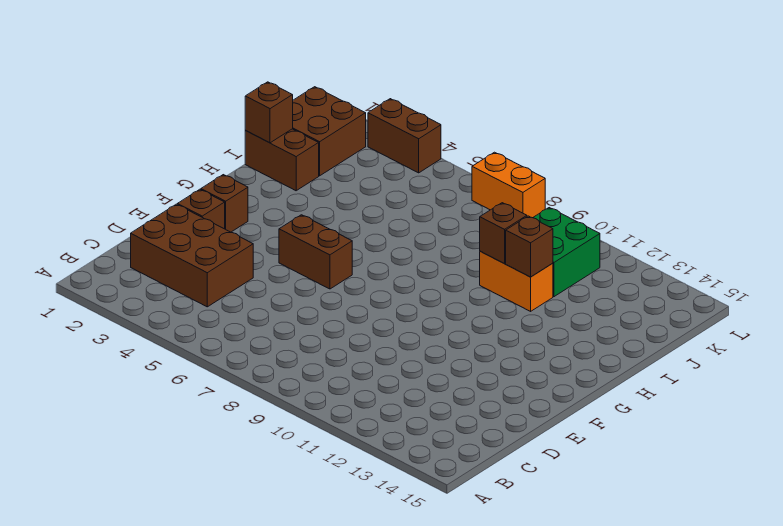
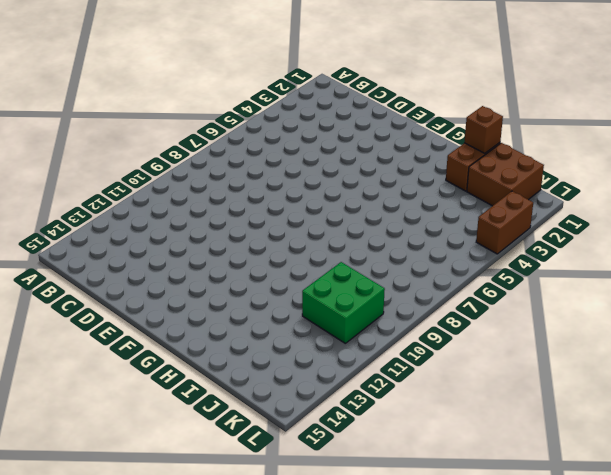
none -> brown brick C2:D4 level 1
none -> brown brick E2 level 1
none -> brown brick F2 level 1

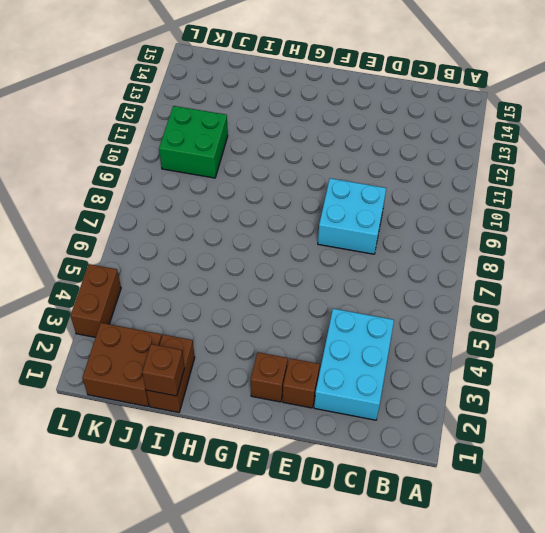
cyan brick C2:D4 level 1 -> brown brick C2:D4 level 1
cyan brick D8:E9 level 1 -> none
none -> brown brick F5:F6 level 1
none -> orange brick I10:I11 level 1
none -> orange brick L7:L8 level 1

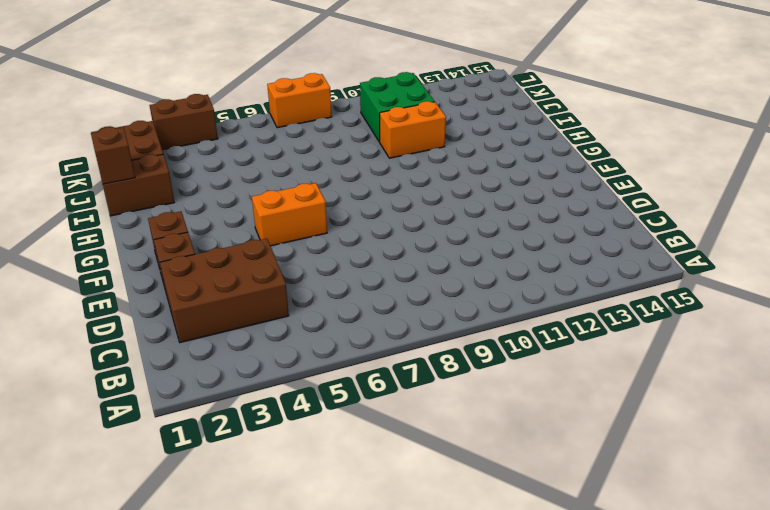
orange brick F5:F6 level 1 -> brown brick F5:F6 level 1
none -> brown brick I10 level 2
none -> brown brick I11 level 2

